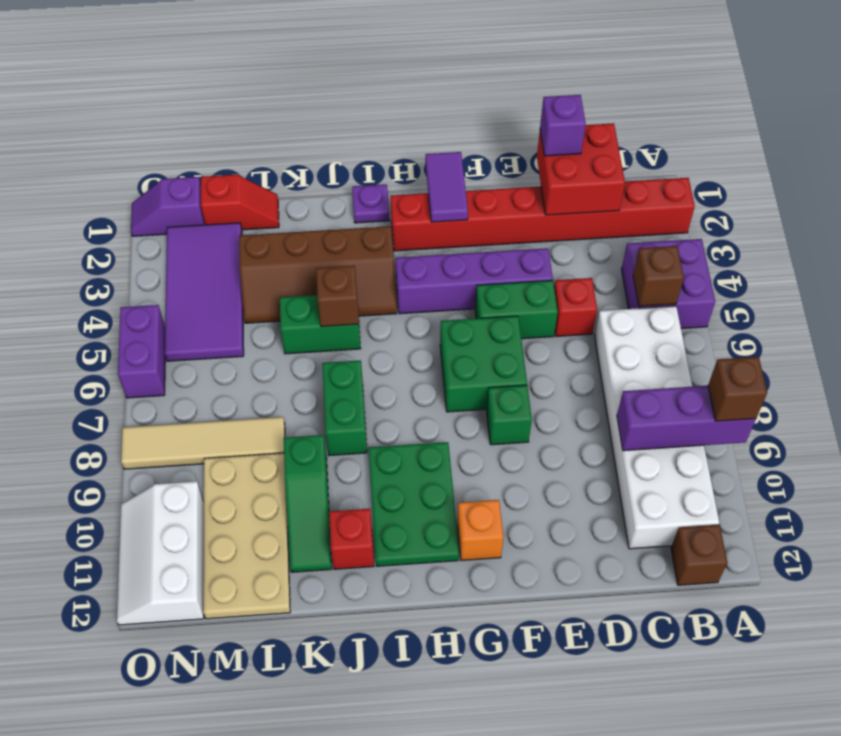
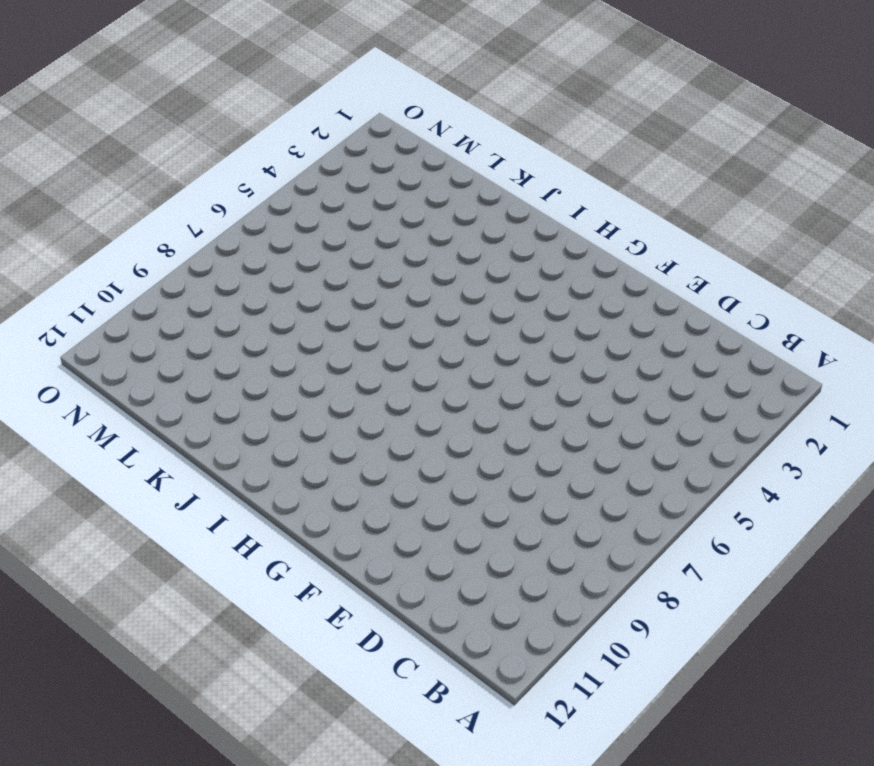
none -> red brick A2:H2 level 1
none -> purple brick A4:B5 level 1
none -> white brick B6:C11 level 1
none -> brown brick B12 level 1

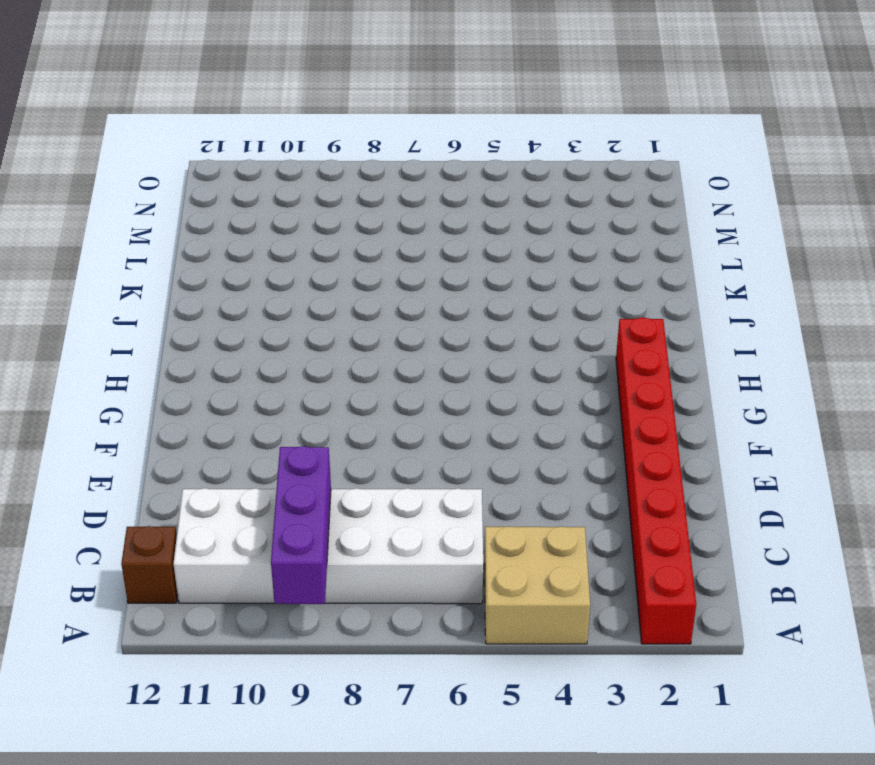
tan brick A4:B5 level 1 -> purple brick A4:B5 level 1
none -> red brick D5 level 1
none -> purple brick E4:H4 level 1
none -> green brick E5:F5 level 1
none -> green brick F6:G7 level 1

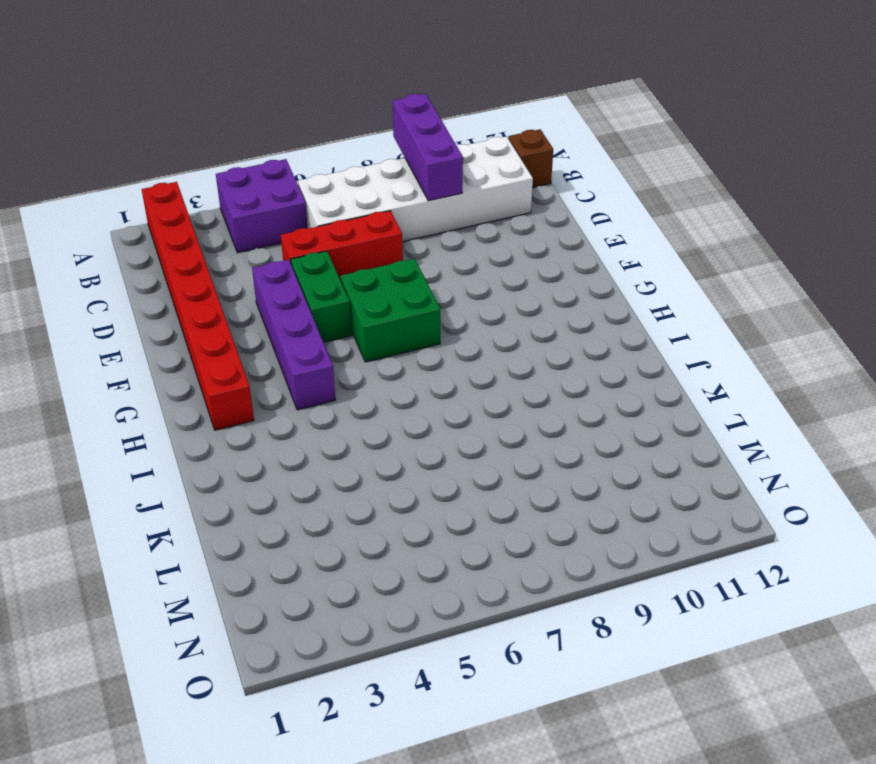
red brick D5:D7 level 1 -> red brick D5 level 1
none -> green brick F8 level 1
none -> orange brick G11 level 1
none -> green plate H9:I11 level 1
none -> purple plate I1 level 1

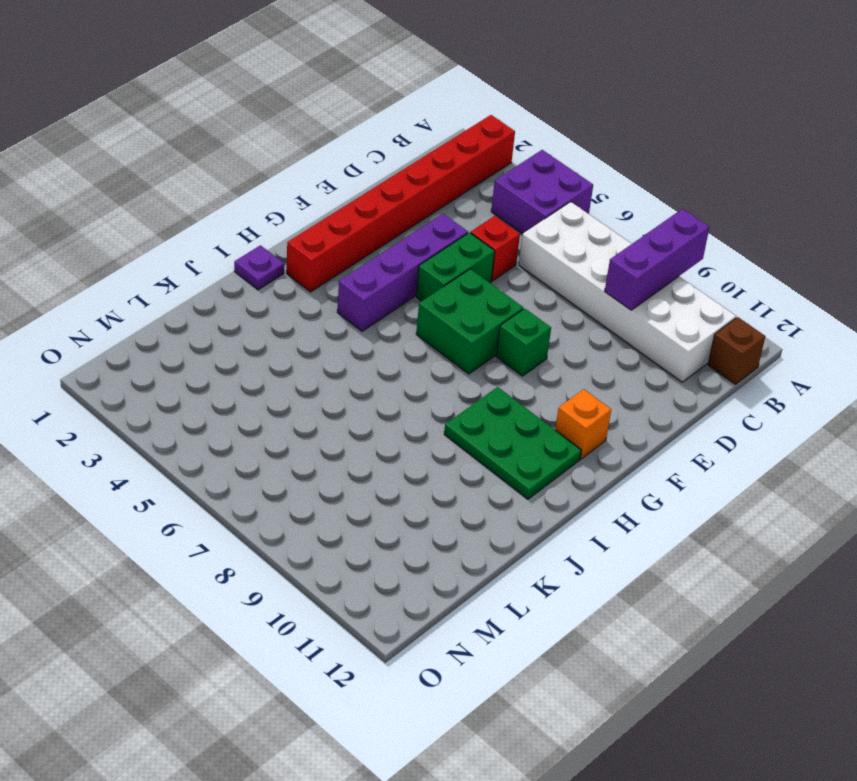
none -> brown slope I3:L4 level 1 top 3
none -> green brick J5:K5 level 1
none -> green brick J7:J8 level 1
none -> red brick J11 level 1

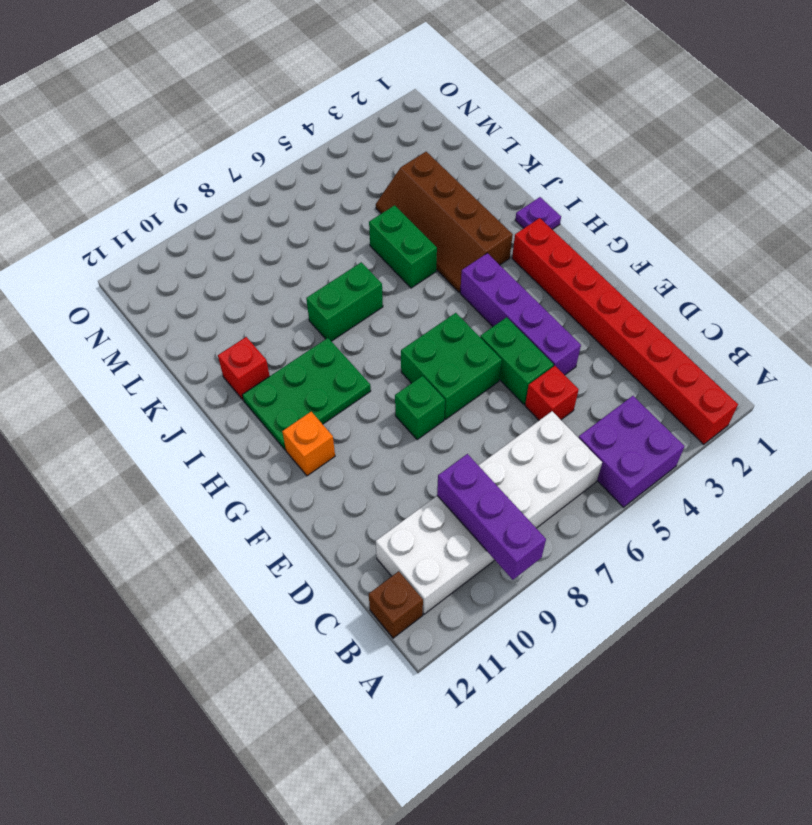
none -> green slope K9:K11 level 1 top 9
none -> red slope L1:M1 level 1 top M
none -> tan tile L8:O8 level 1
none -> tan plate L9:M12 level 1

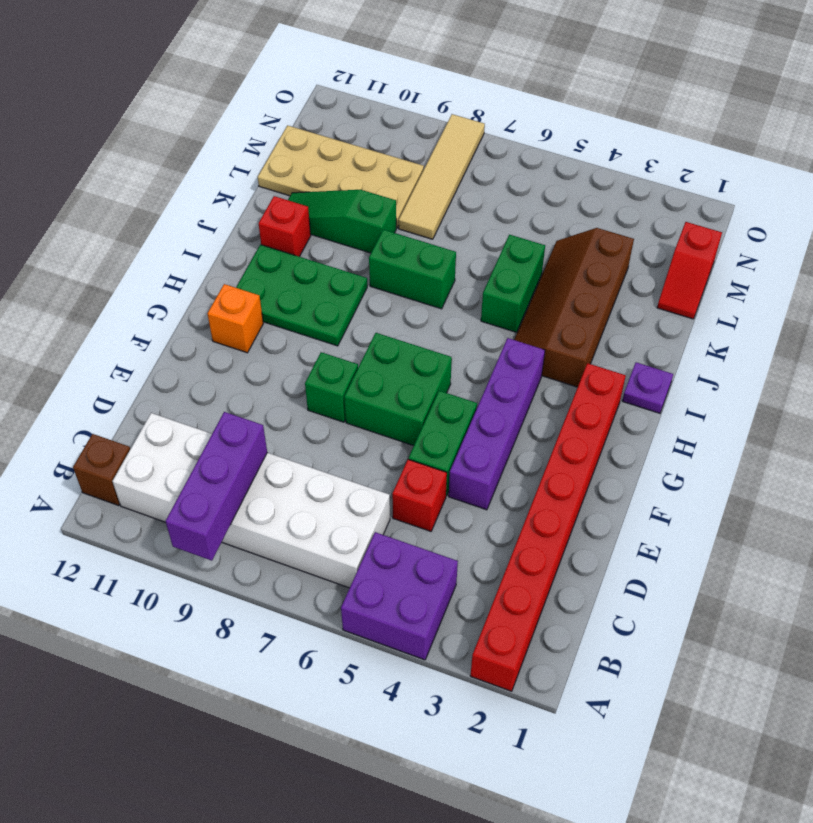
none -> purple tile M2:N5 level 1
none -> purple slope N1:O1 level 1 top N
none -> white slope N10:O12 level 1 top N
none -> purple brick O5:O6 level 1

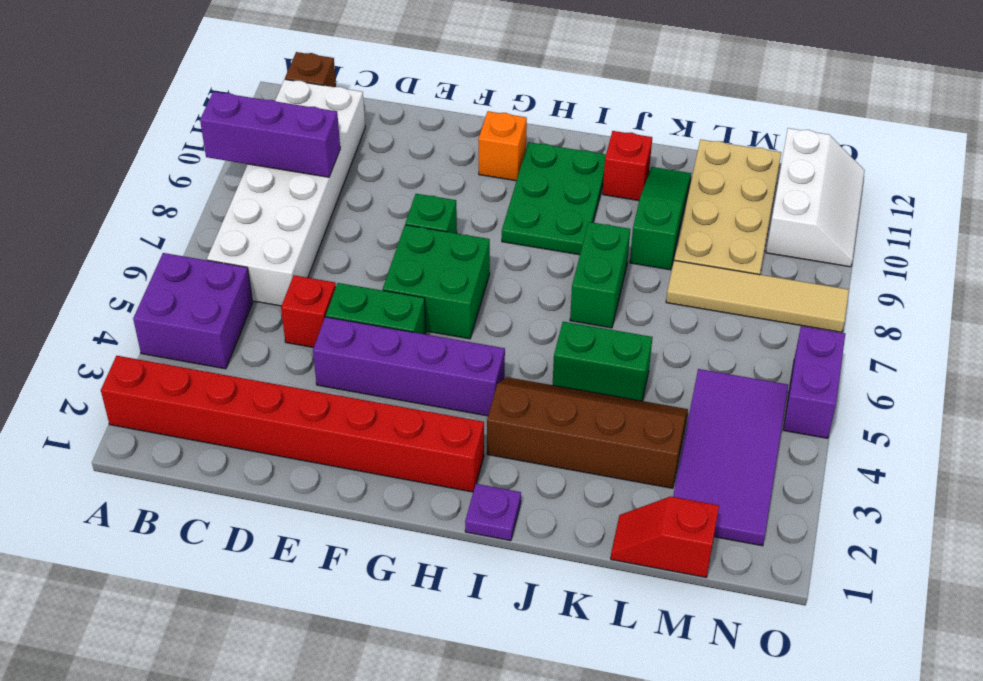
none -> purple slope N1:O1 level 1 top N
none -> brown brick B5 level 2
none -> red brick C1:D2 level 2
none -> purple tile G1:G2 level 2

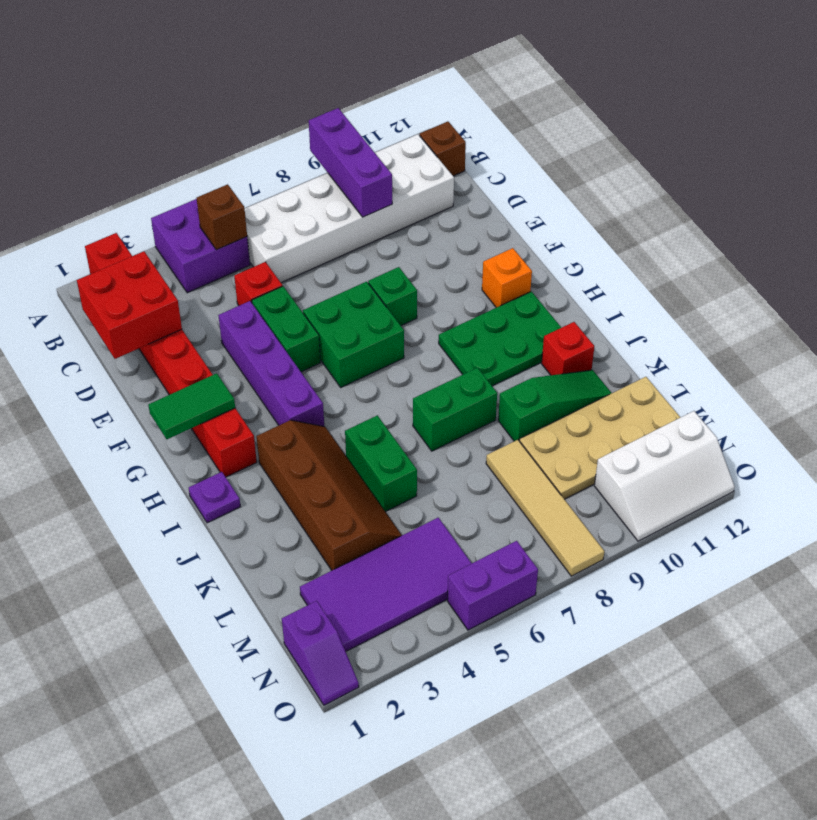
green tile G1:G2 level 2 -> purple tile G1:G2 level 2
none -> red slope L1:M1 level 1 top M
none -> brown brick J5 level 2
none -> brown brick A9 level 3
none -> purple brick D1 level 3

